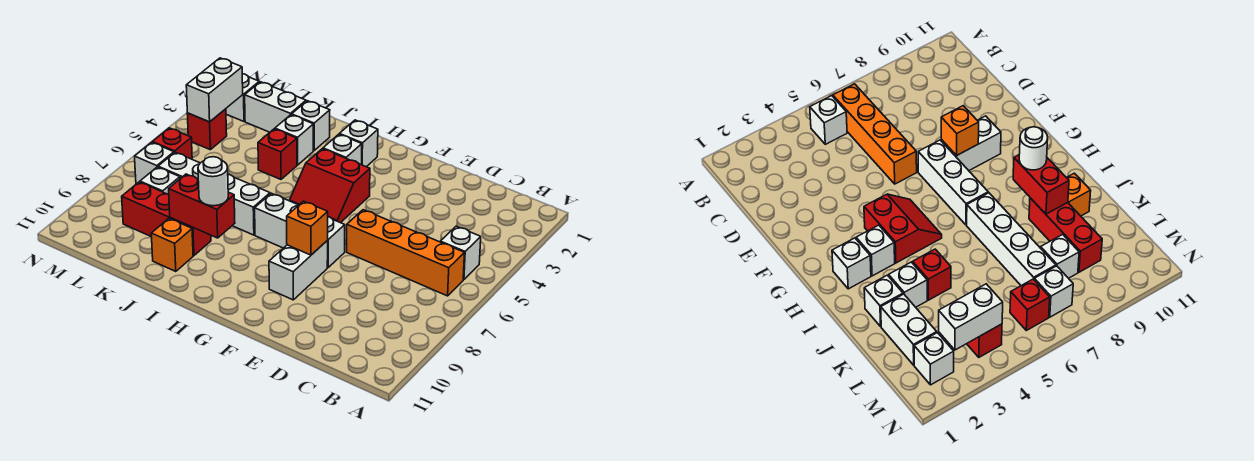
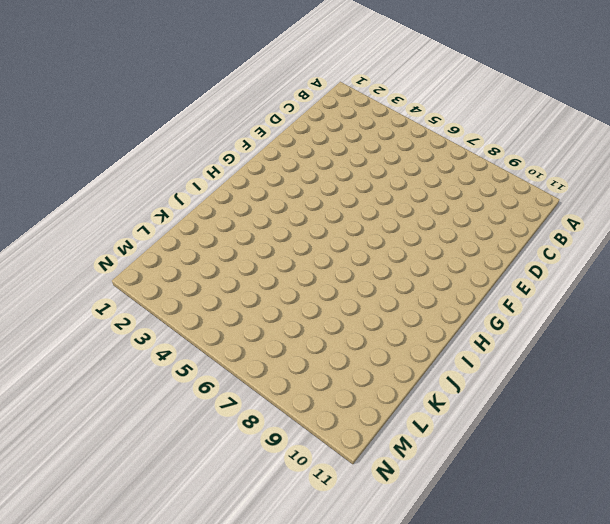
none -> white brick B5 level 1
none -> orange brick B6:E6 level 1
none -> white brick F7:H7 level 1

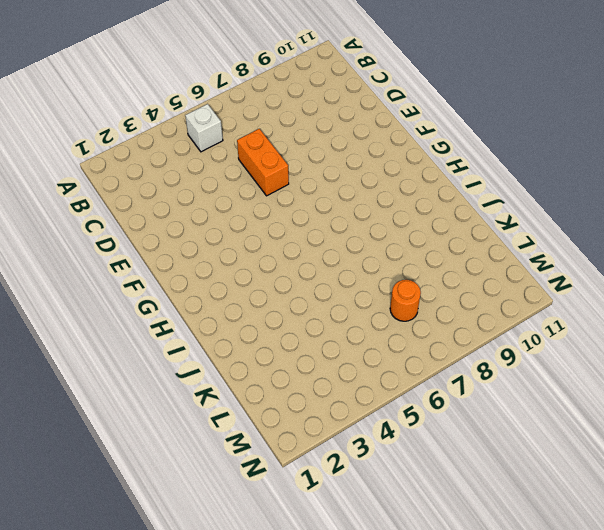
orange brick D6:E6 level 1 -> orange brick B6:E6 level 1
orange round brick L7 level 1 -> white brick I7:L7 level 1
none -> white brick F7:H7 level 1
none -> white brick F8:F9 level 1
none -> red slope G4:H5 level 1 top 4

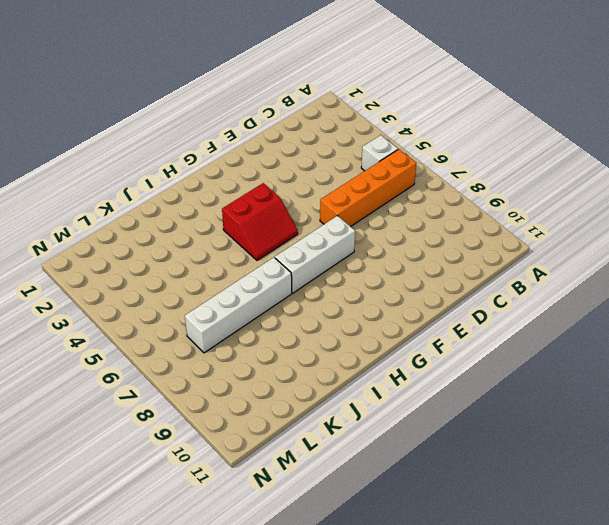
none -> white brick F8:F9 level 1
none -> white brick H2 level 1
none -> white brick H3 level 1

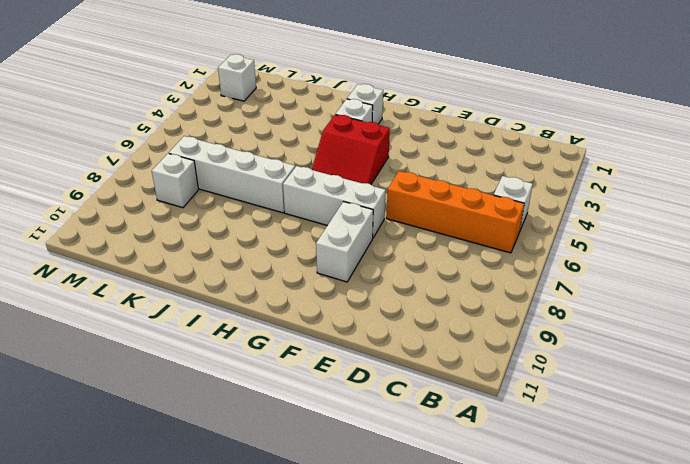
none -> white brick J2 level 1
none -> white brick J3 level 1
none -> red brick J4 level 1

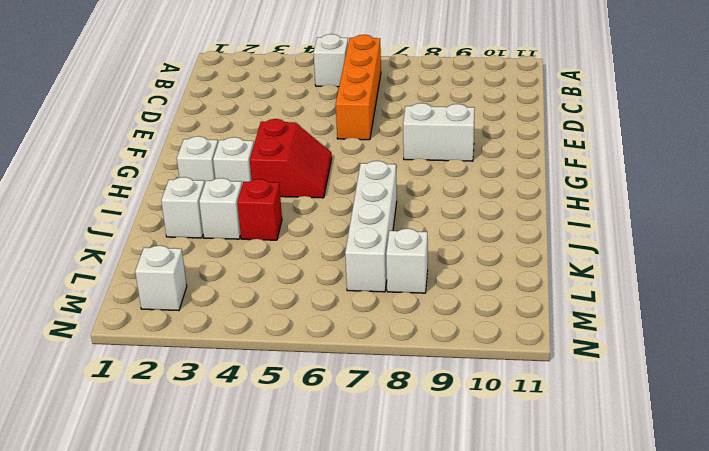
none -> white brick F7:H7 level 1
none -> red brick J9:L9 level 1
none -> orange brick J10 level 1

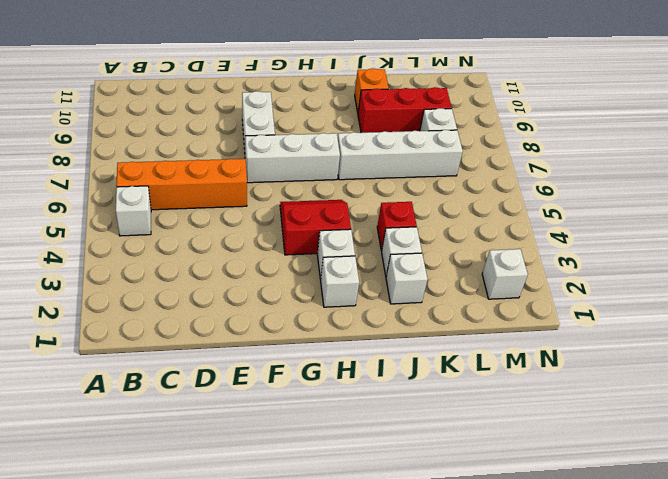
none -> white brick K2:L2 level 1
none -> red brick M4 level 1
none -> red brick M6 level 1

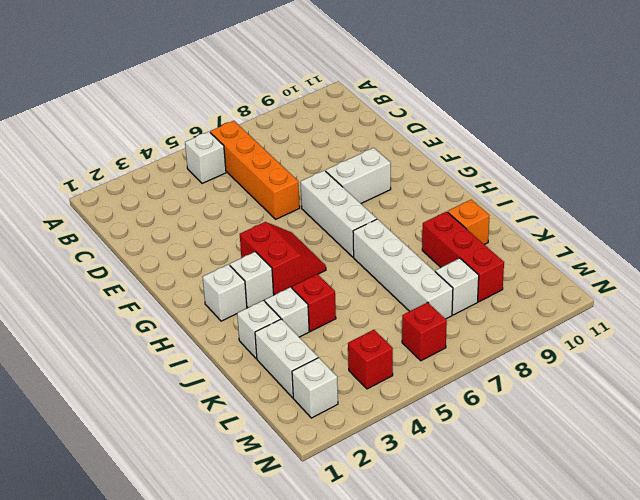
none -> white brick M7 level 1
none -> orange brick F8 level 2
none -> red brick I9:J9 level 2

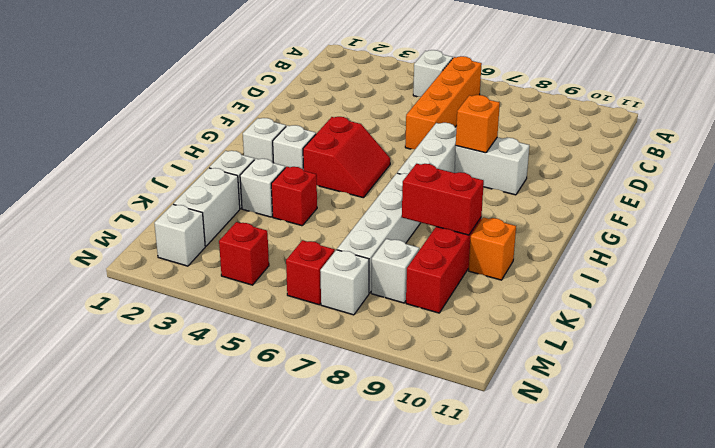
red brick J8:J9 level 2 -> red brick I9:J9 level 2
none -> white brick M3:M4 level 2
none -> white round brick I9 level 3

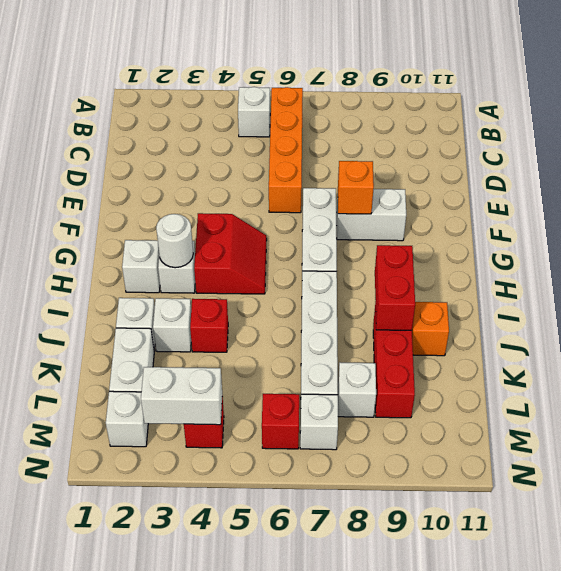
white round brick H3 level 2 -> white round brick I9 level 3

